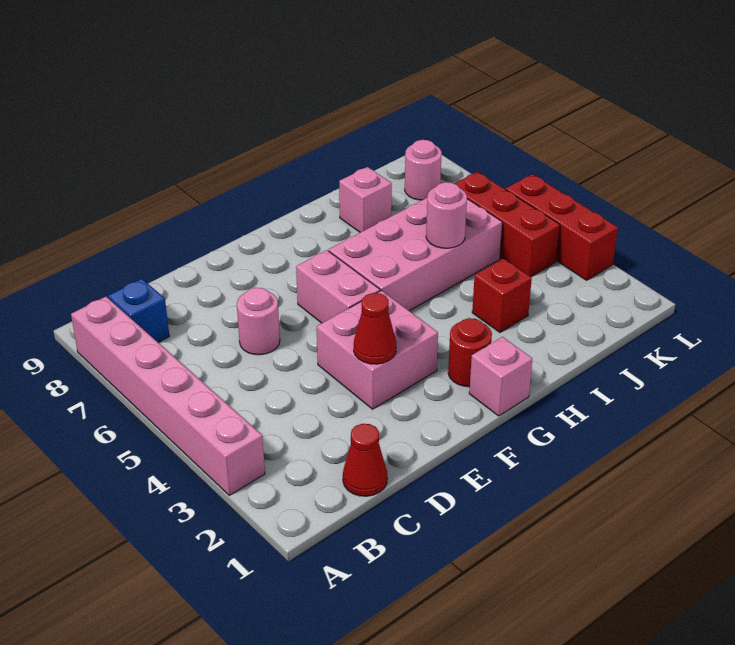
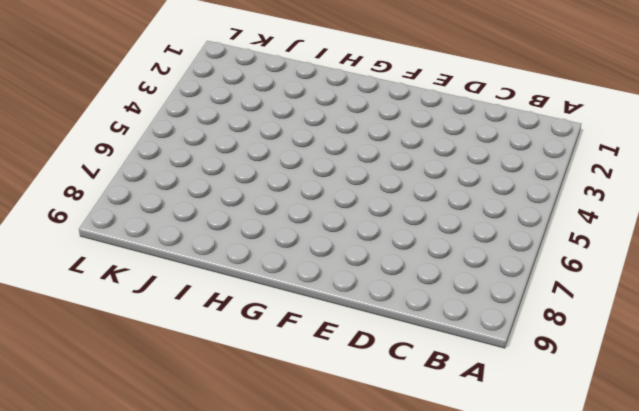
none -> pink brick A3:A8 level 1
none -> blue brick B8 level 1
none -> red cone C1 level 1

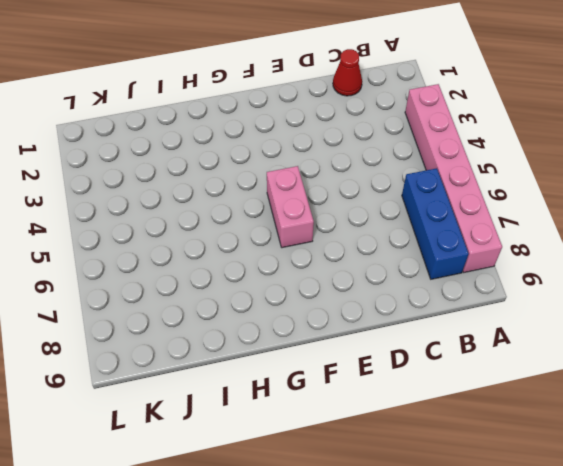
blue brick B6:B8 level 1 -> blue brick B8 level 1
none -> pink round brick D6 level 1
none -> pink brick E3:F4 level 1
none -> pink brick G1 level 1

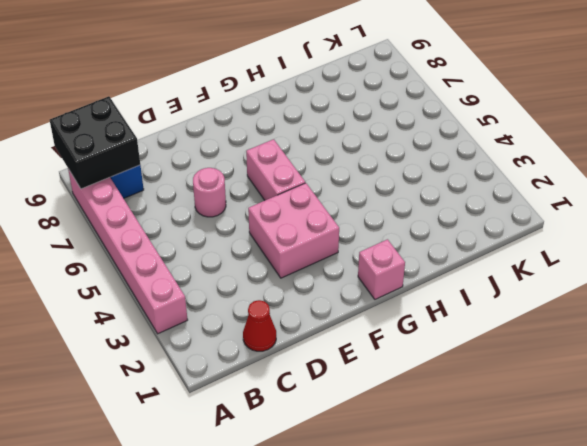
black brick A8:B9 level 2 -> none
none -> red round brick G2 level 1
none -> pink brick G5:J6 level 1
none -> red brick I3 level 1

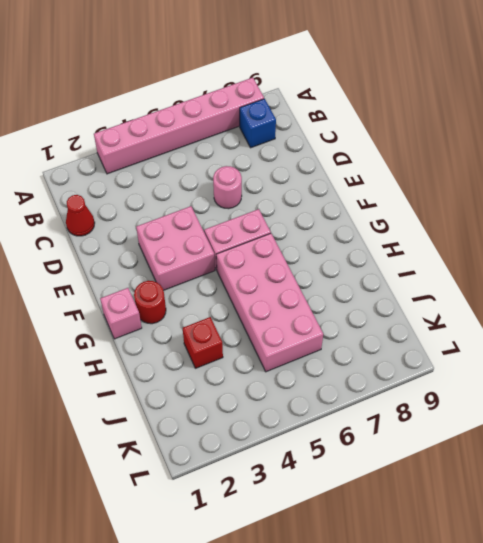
none -> pink brick I8 level 1
none -> red brick K4:K6 level 1
none -> pink round brick K8 level 1

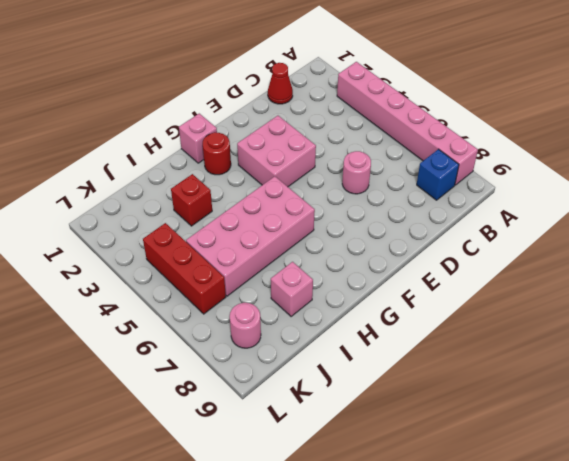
none -> pink brick F5:F6 level 1
none -> red brick L3:L5 level 1
none -> red cone E3 level 2

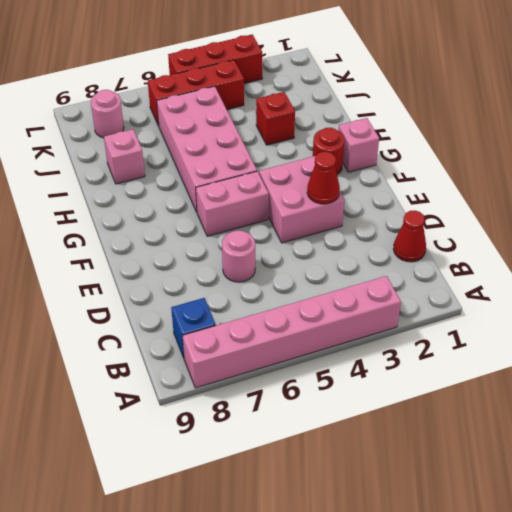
none -> pink round brick I5 level 2

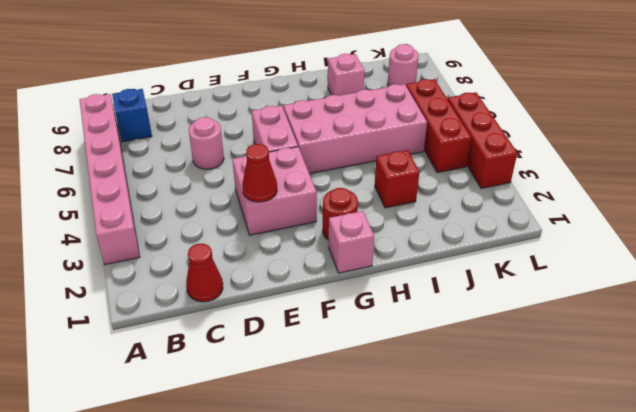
none -> pink round brick I5 level 2

